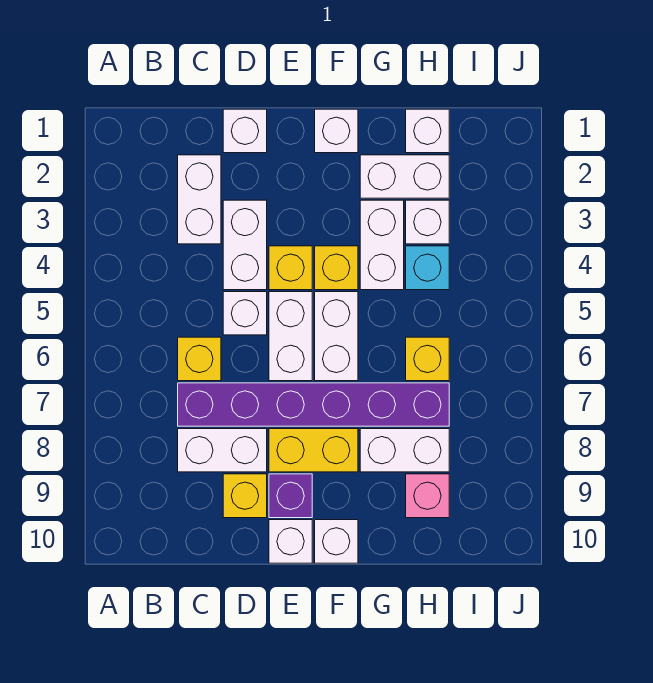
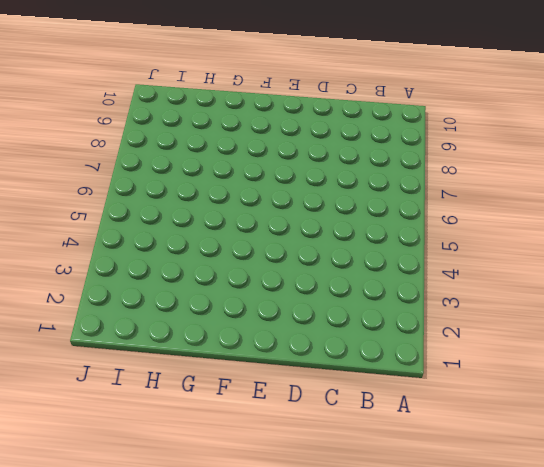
none -> white brick C2:C3 level 1
none -> yellow brick C6 level 1
none -> purple brick C7:H7 level 1

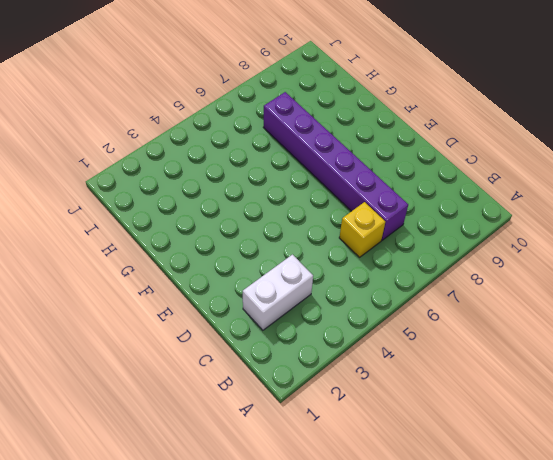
none -> white brick C8:D8 level 1
none -> white brick D1 level 1
none -> white brick D3:D4 level 1

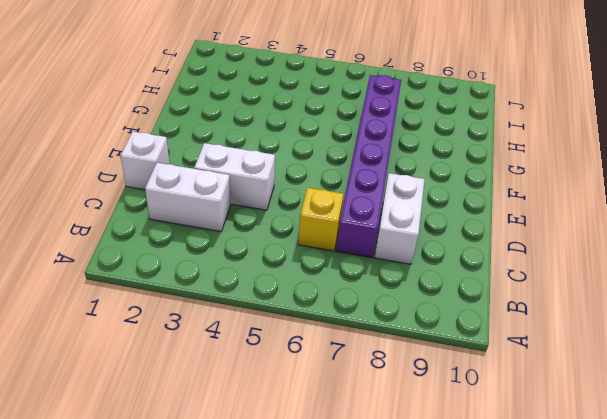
none -> white brick D5 level 1
none -> yellow brick D9 level 1
none -> yellow brick E4 level 1

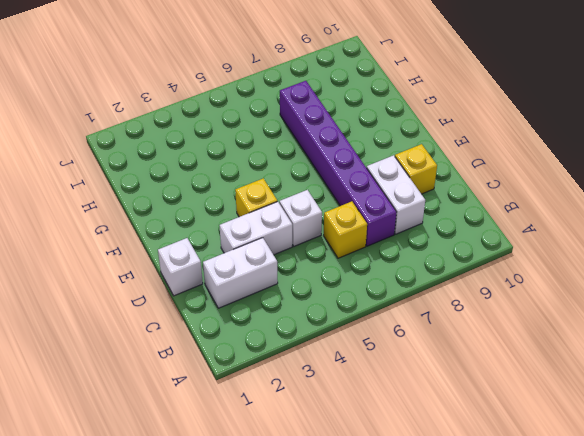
none -> white brick E5:E6 level 1
none -> yellow brick E8:F8 level 1
none -> purple brick E9 level 1

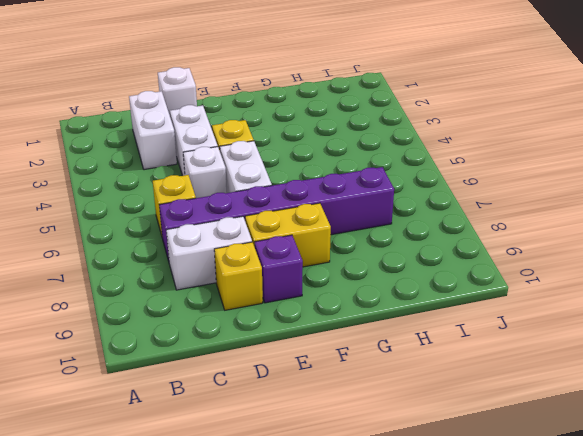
none -> white brick E10 level 1
none -> white brick F1 level 1
none -> yellow brick F4 level 1

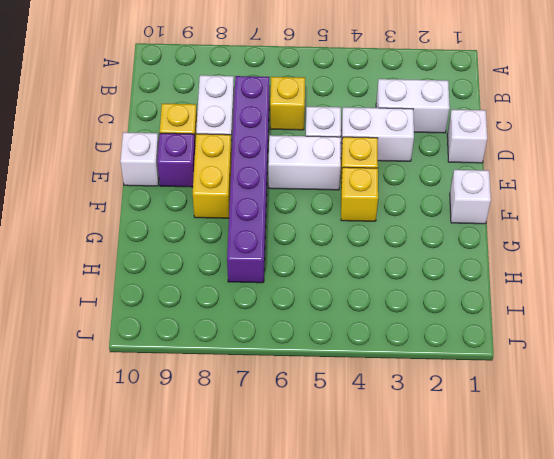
none -> white brick F5:F6 level 1
none -> white brick F10 level 1
none -> white brick G2:H2 level 1

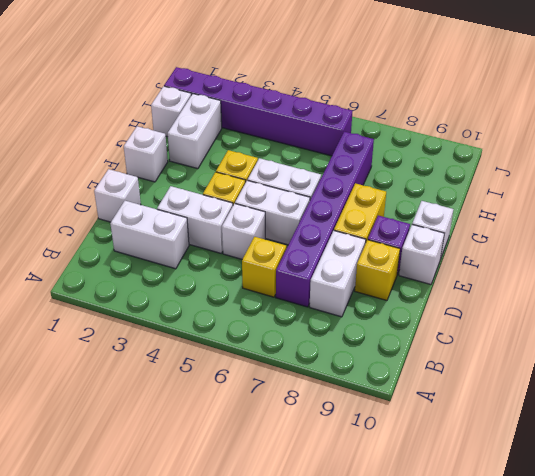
purple brick I1:I6 level 1 -> none
none -> white brick G3:G4 level 1
none -> white brick G8:H8 level 1
none -> white brick H3 level 1

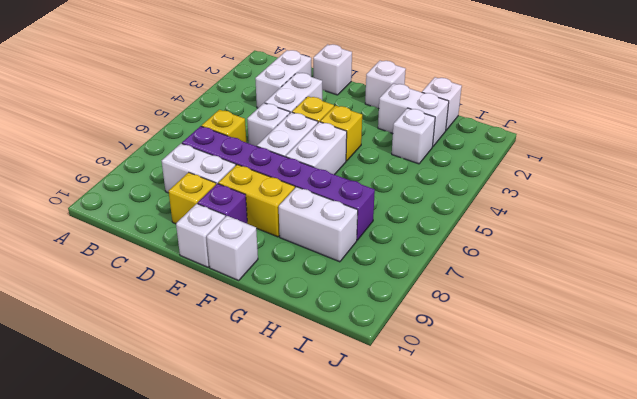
none -> white brick G3:G4 level 1
none -> cyan brick H4 level 1
none -> yellow brick H6 level 1

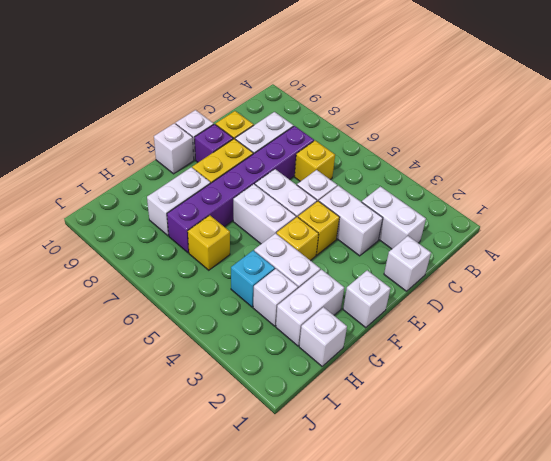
none -> pink brick H9 level 1

